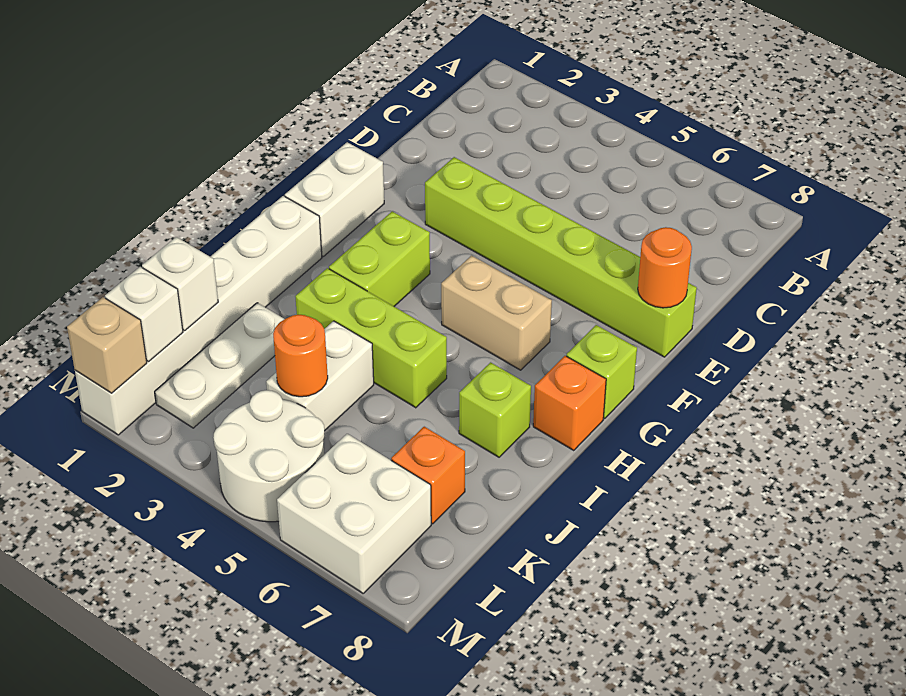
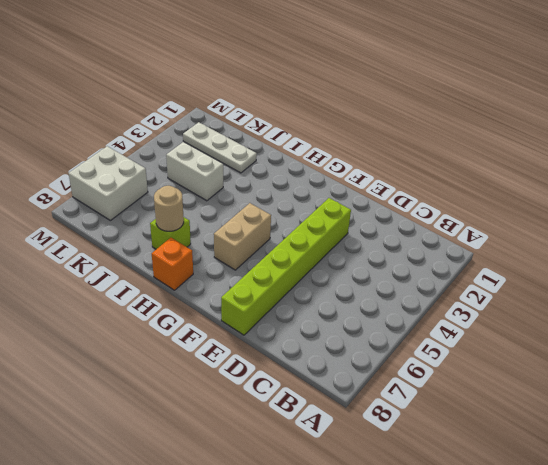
tan round brick I7 level 2 -> none
none -> white brick F1:G1 level 1
none -> lime brick G3:H3 level 1
none -> lime brick G8 level 1

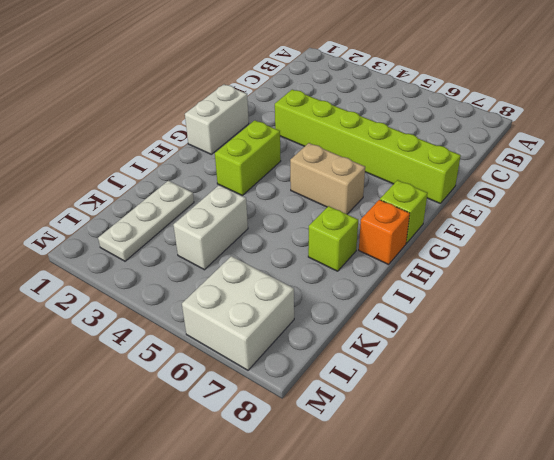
none -> white brick H1:M1 level 1
none -> lime brick I3:I5 level 1
none -> orange brick K7 level 1

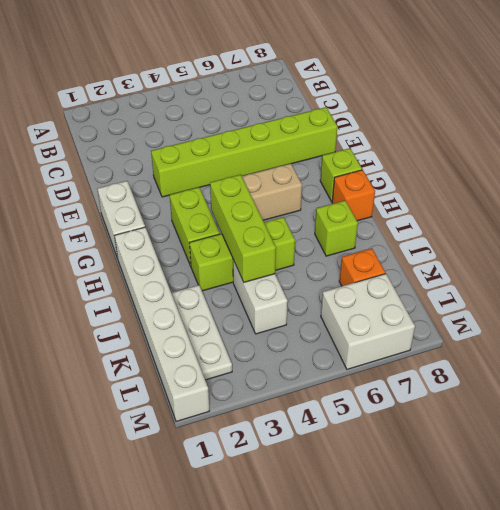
lime brick H4:J4 level 2 -> none
none -> white round brick L4:M5 level 1
none -> orange round brick E8 level 2
none -> white brick K1 level 2

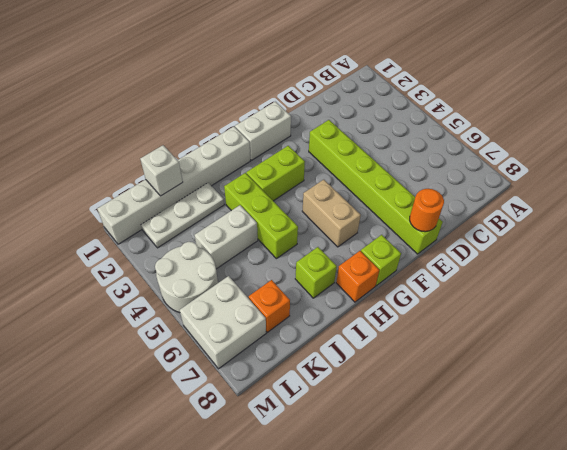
none -> orange round brick K4 level 2
none -> white brick L1 level 2
none -> tan brick M1 level 2

